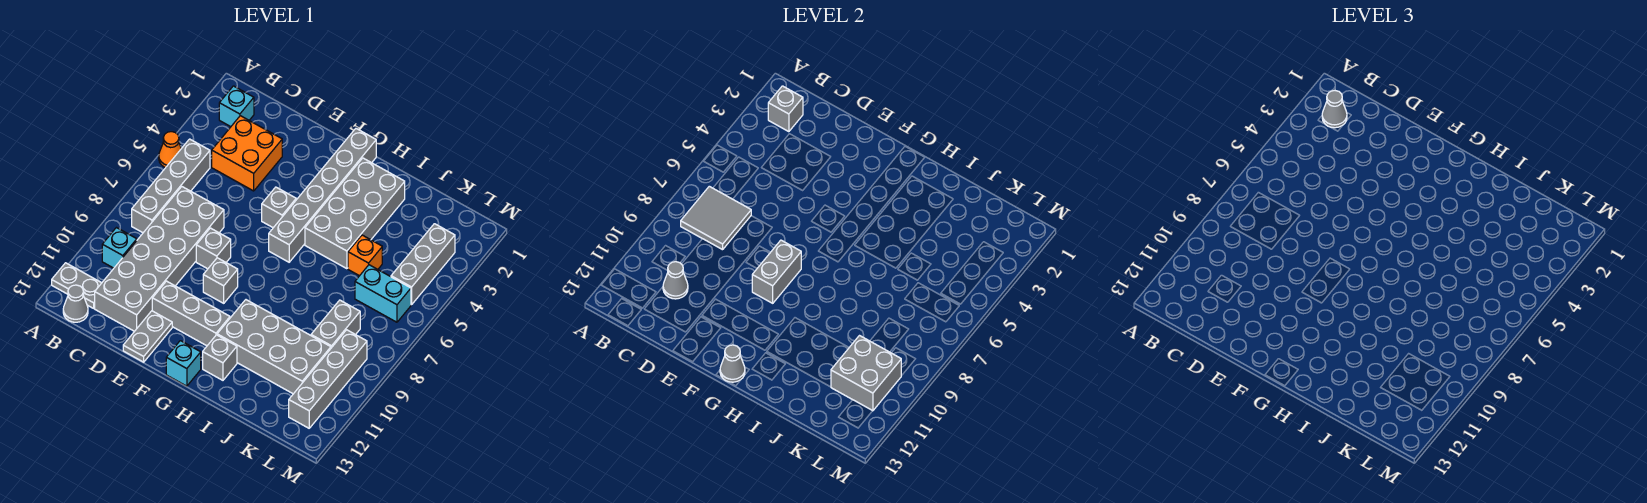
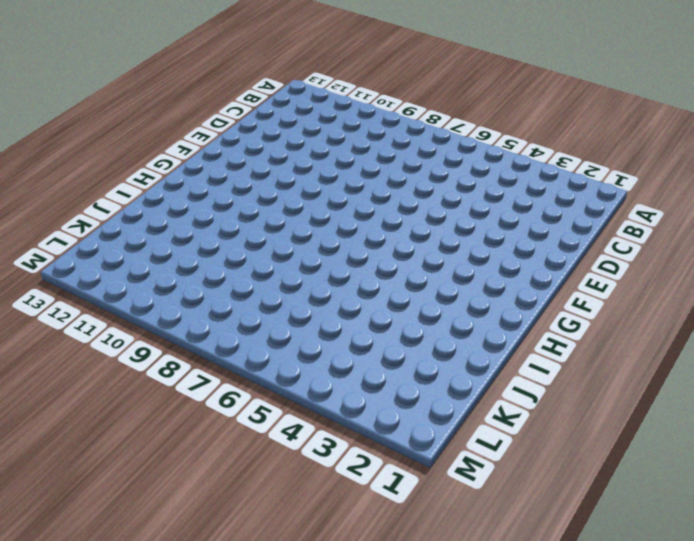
none -> orange cone A5 level 1
none -> grey plate A12:B12 level 1
none -> cyan brick B2 level 1
none -> grey brick B5:B8 level 1

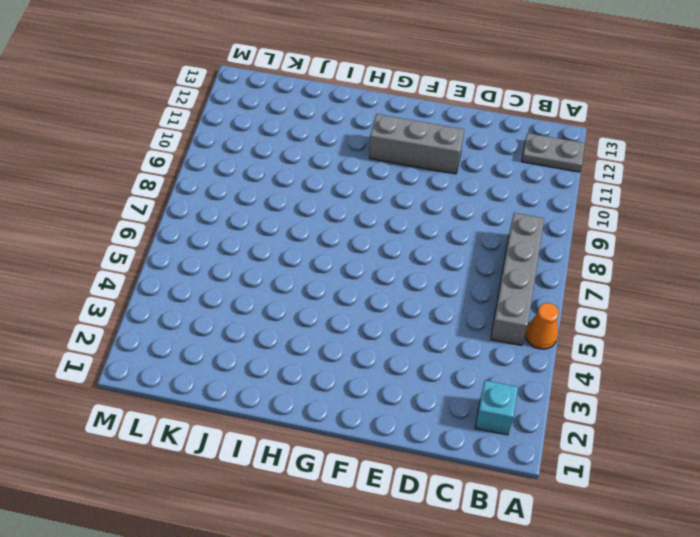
none -> cyan brick B10 level 1
none -> grey cone B13 level 1
none -> orange brick C3:D4 level 1
none -> grey brick C7:D12 level 1

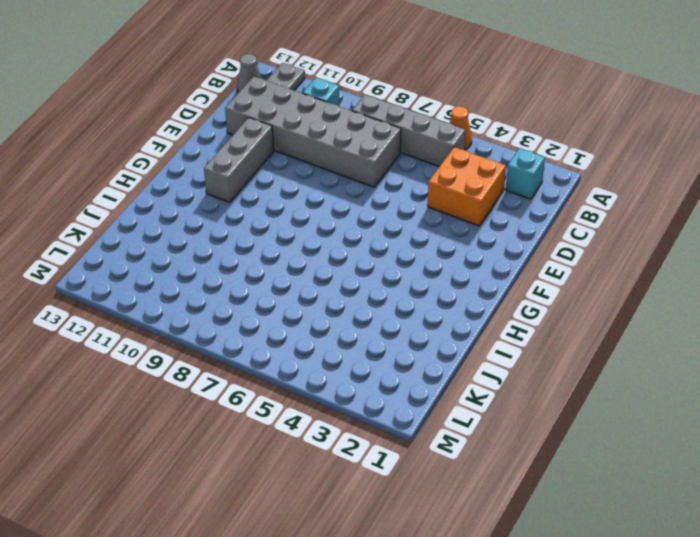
none -> grey brick E8 level 1
none -> grey plate E12:E13 level 1
none -> grey brick F5 level 1
none -> grey brick F9 level 1

